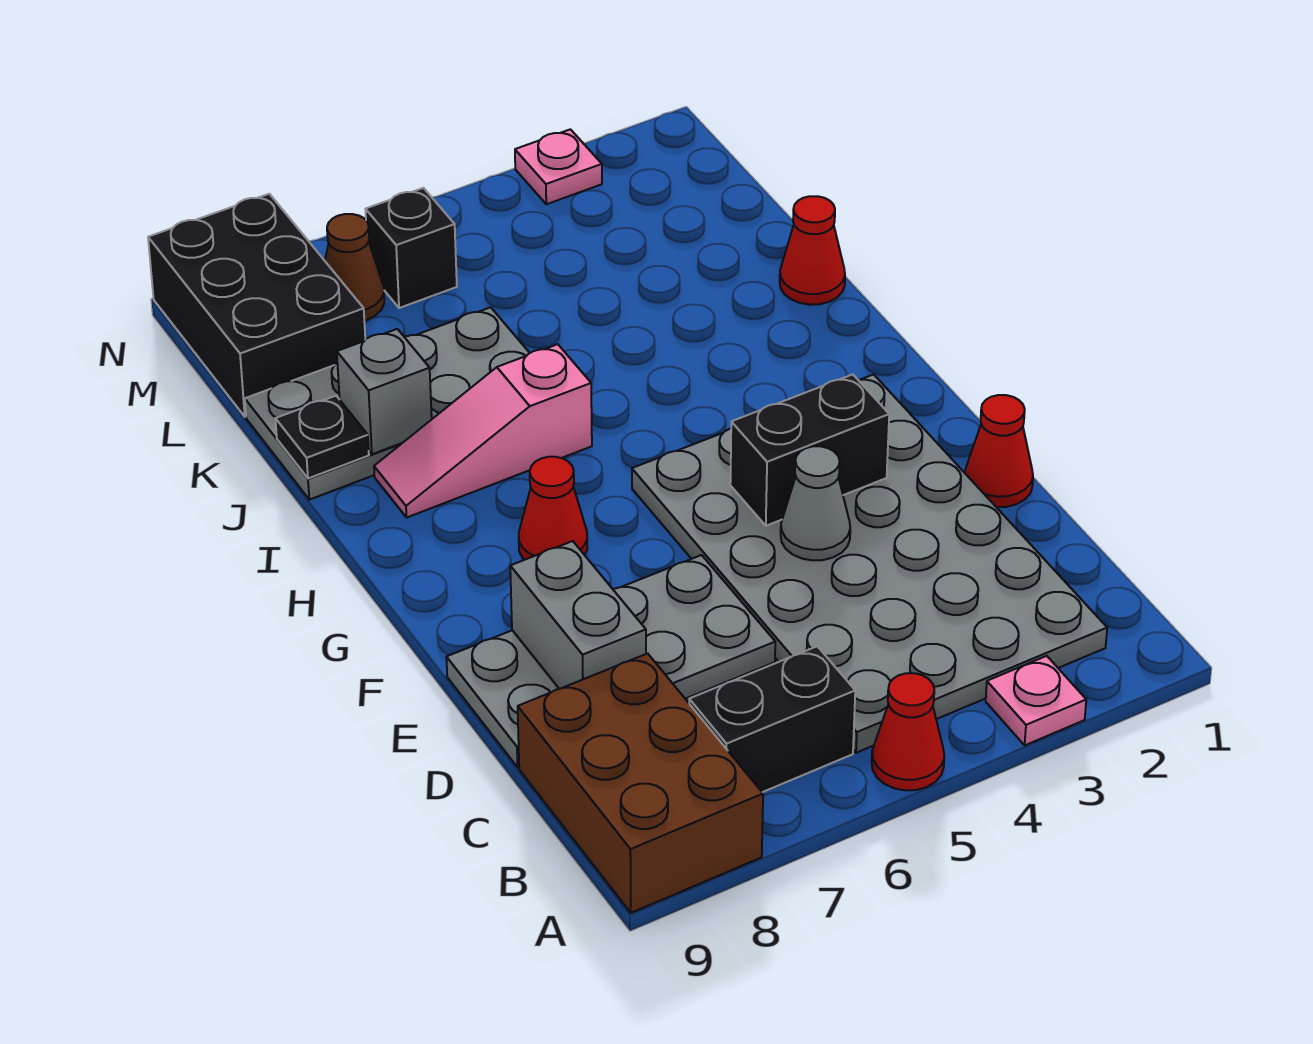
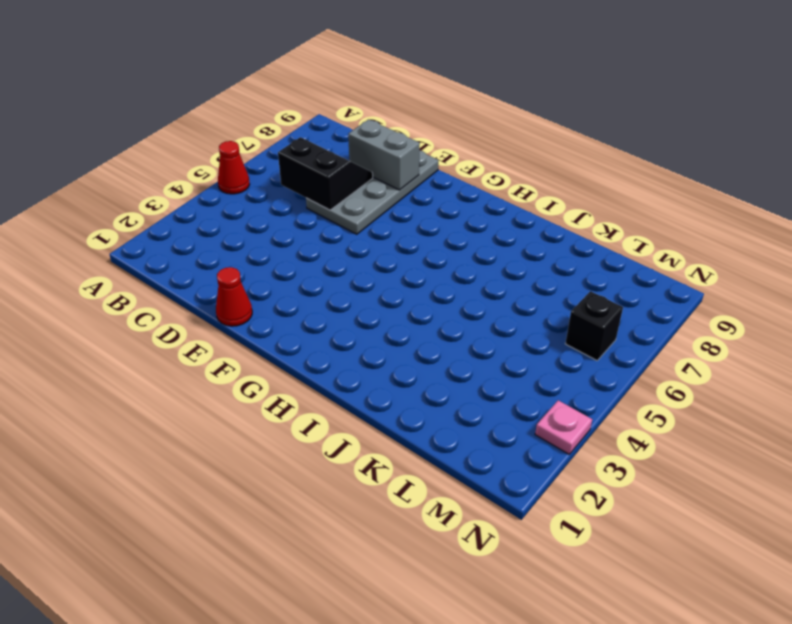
black slope C6:D7 level 2 top 6 -> none
none -> pink plate A3 level 1
none -> brown brick A8:C9 level 1
none -> grey plate B2:G5 level 1

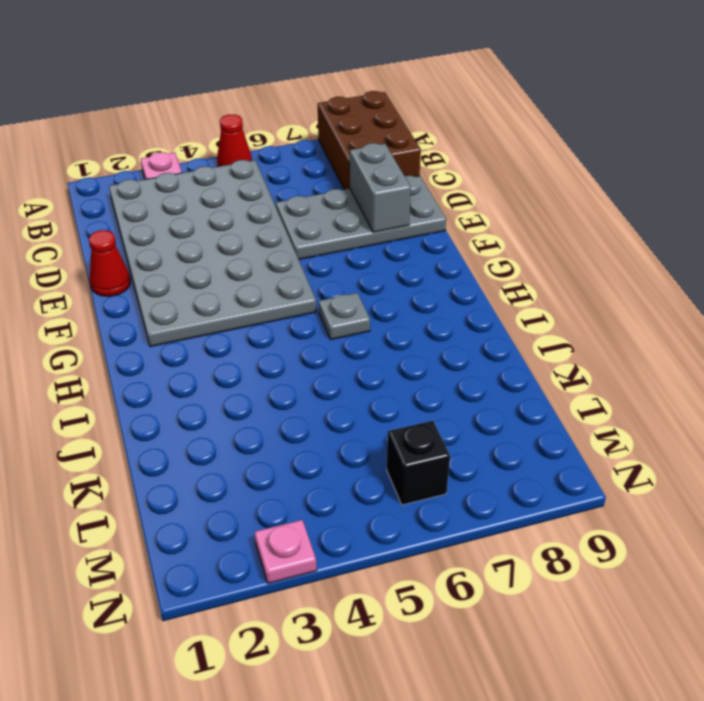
grey plate H6 level 1 -> none
none -> black brick B6:B7 level 1
none -> red cone G7 level 1
none -> pink slope I6:I8 level 1 top 6

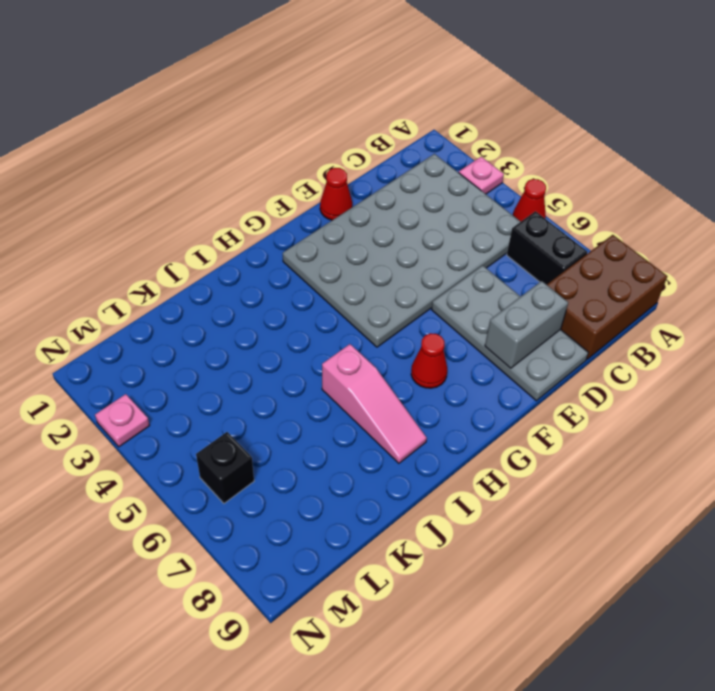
none -> red cone J1 level 1
none -> grey plate J6:K9 level 1
none -> black brick L8:N9 level 1

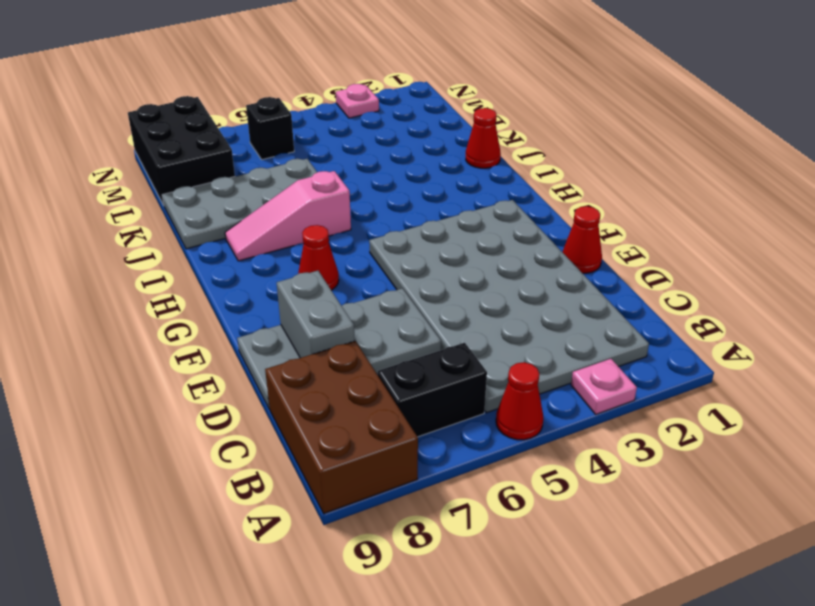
none -> brown cone M7 level 1
none -> grey cone E4 level 2
none -> black brick F3:F4 level 2

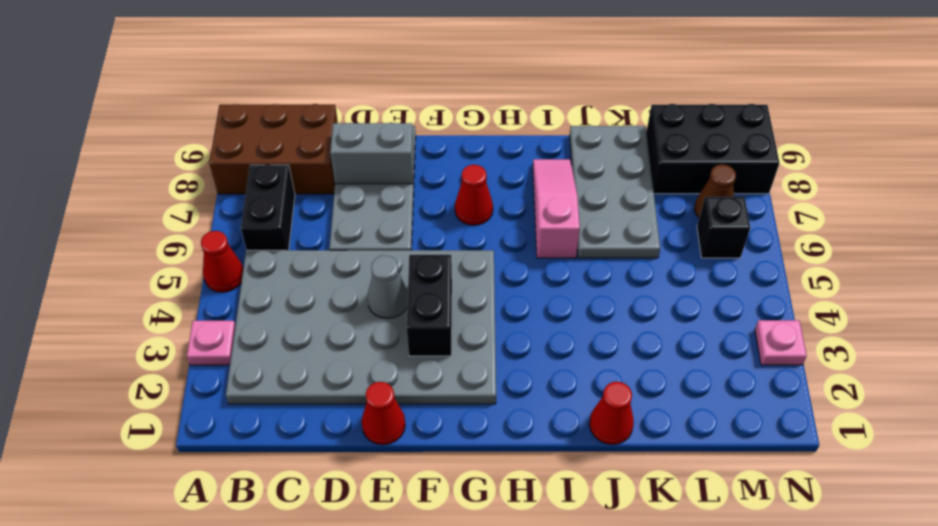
none -> grey brick J8 level 2
none -> black plate J9 level 2

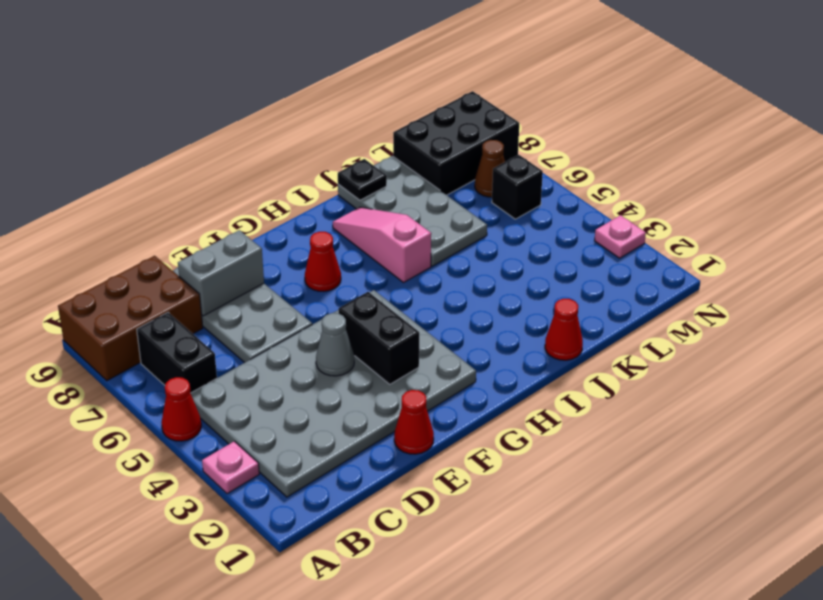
none -> grey brick J8 level 2

